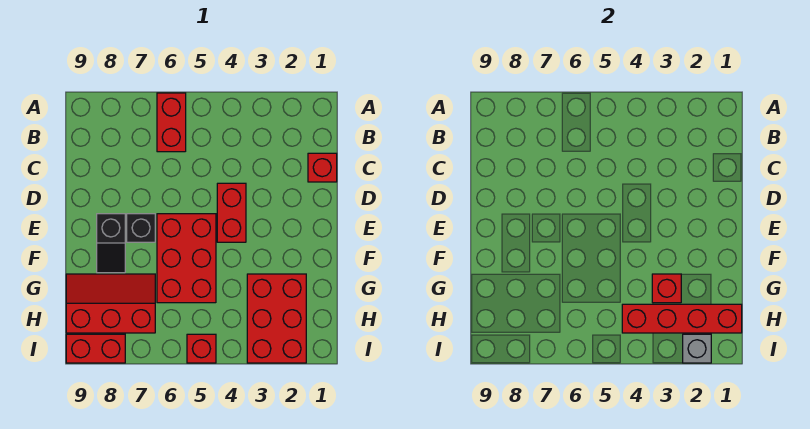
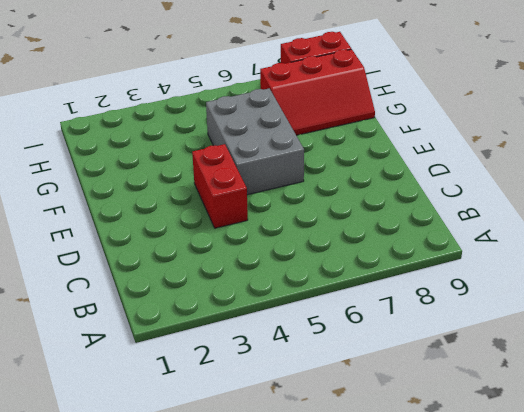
grey brick E5:G6 level 1 -> red brick E5:G6 level 1
none -> red brick A6:B6 level 1
none -> red brick C1 level 1
none -> black brick E7 level 1

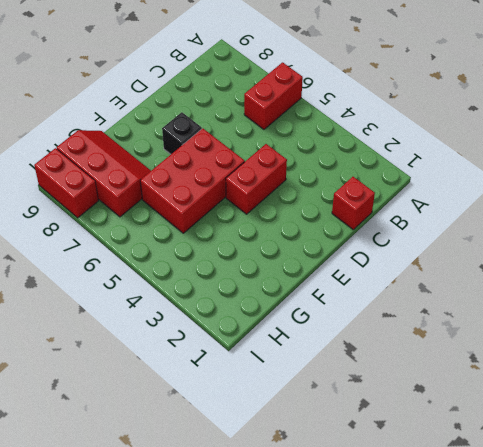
none -> black slope E8:F8 level 1 top E
none -> red brick G2:I3 level 1
none -> red brick I5 level 1

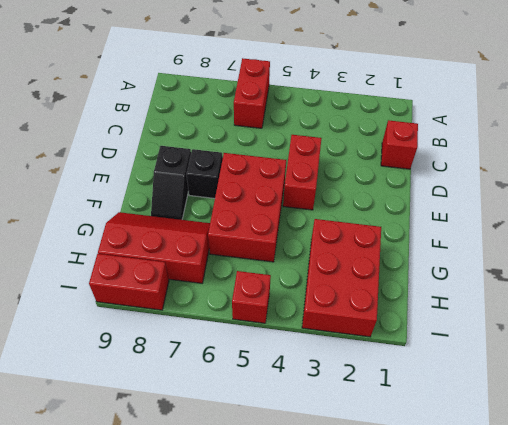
none -> red brick G3 level 2
none -> red brick H1:H4 level 2
none -> grey brick I2 level 2

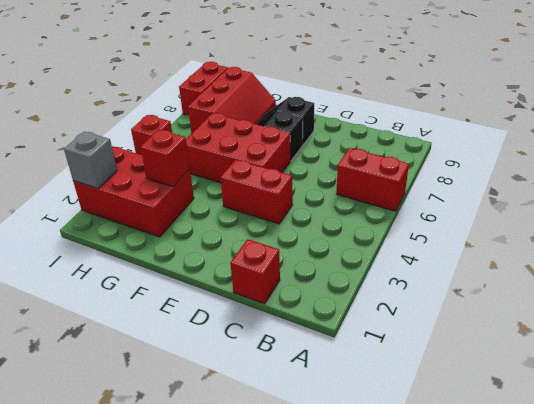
none -> red brick H1:H4 level 2

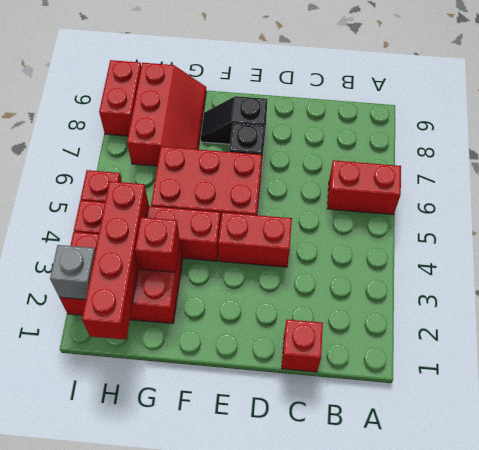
red brick F4:I4 level 1 -> none

